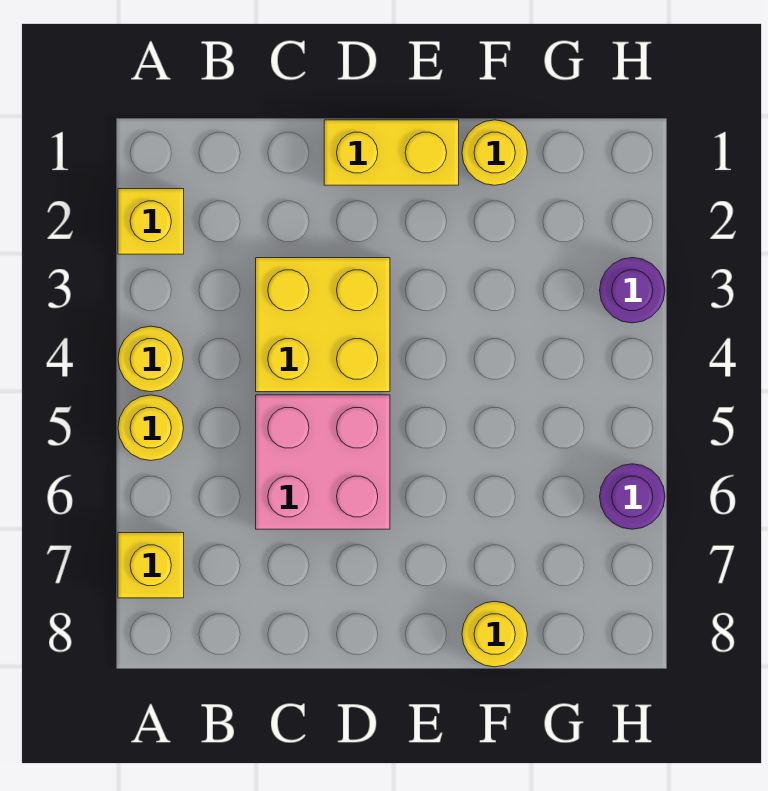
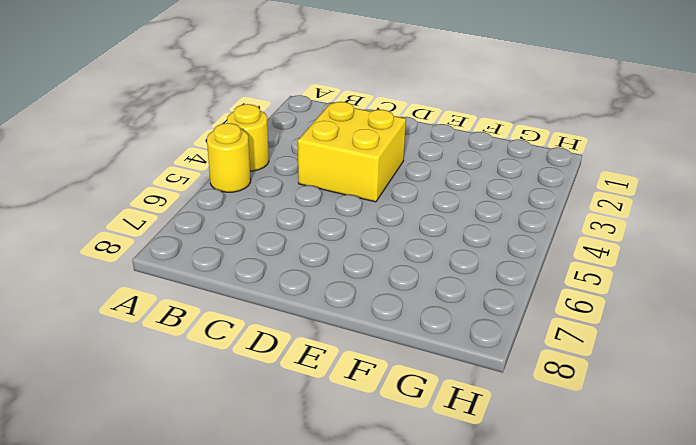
none -> yellow brick A2 level 1
none -> yellow brick A7 level 1

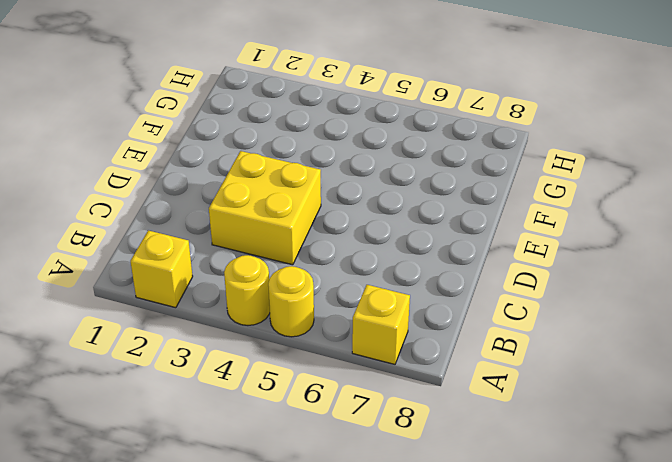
none -> pink brick C5:D6 level 1
none -> yellow brick D1:E1 level 1

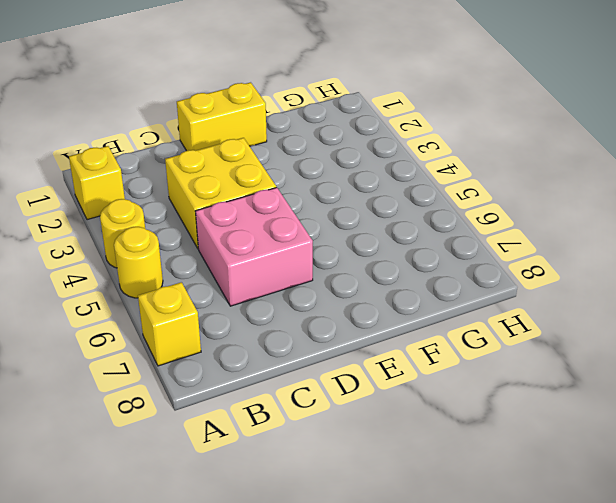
none -> yellow round brick F1 level 1
none -> yellow round brick F8 level 1

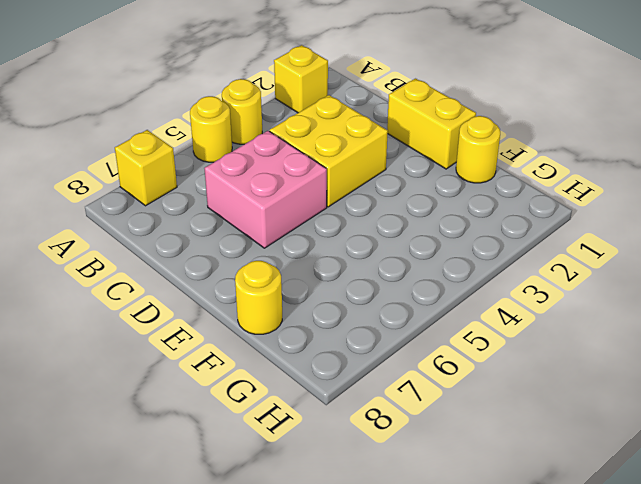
none -> purple round brick H3 level 1
none -> purple round brick H6 level 1

